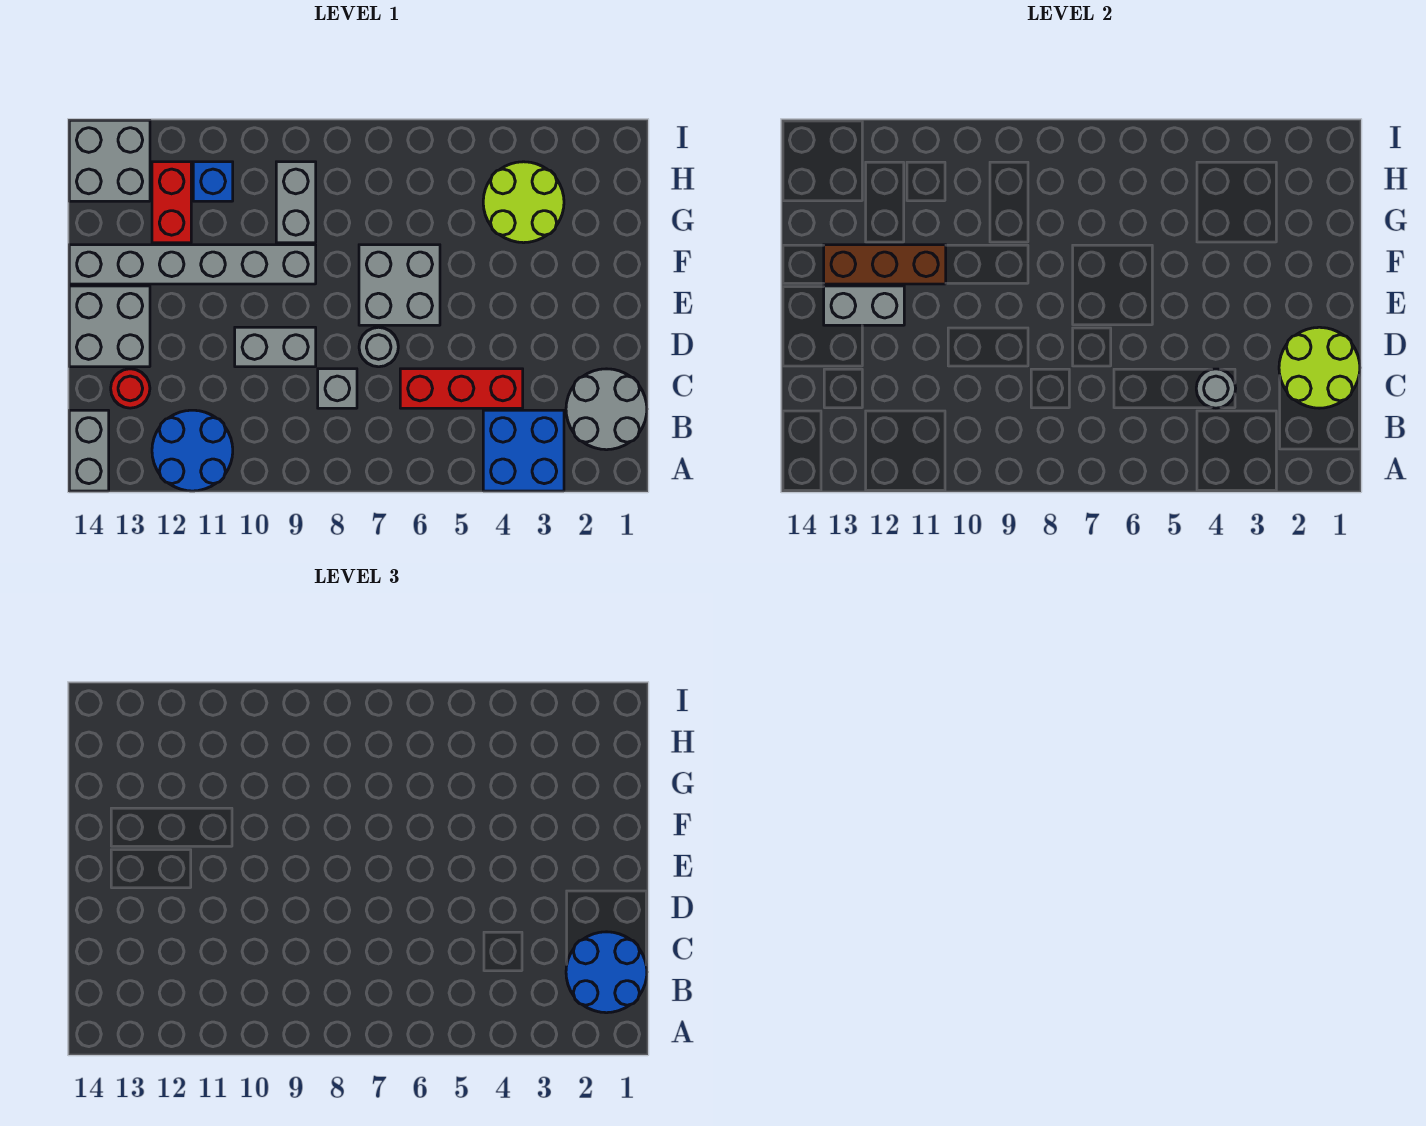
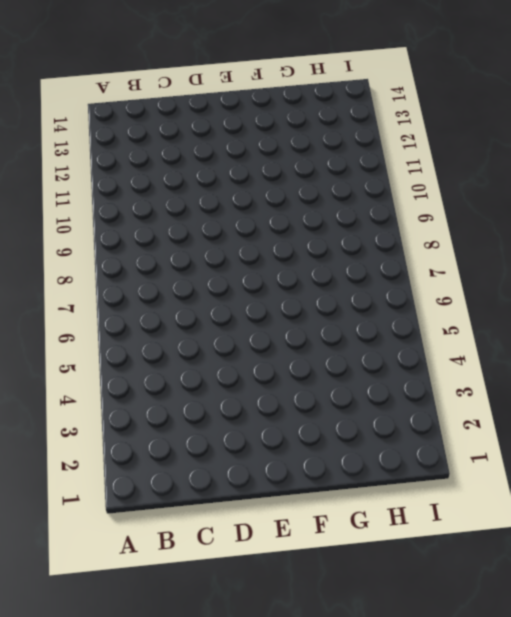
none -> blue brick A3:B4 level 1
none -> blue round brick A11:B12 level 1
none -> grey brick A14:B14 level 1

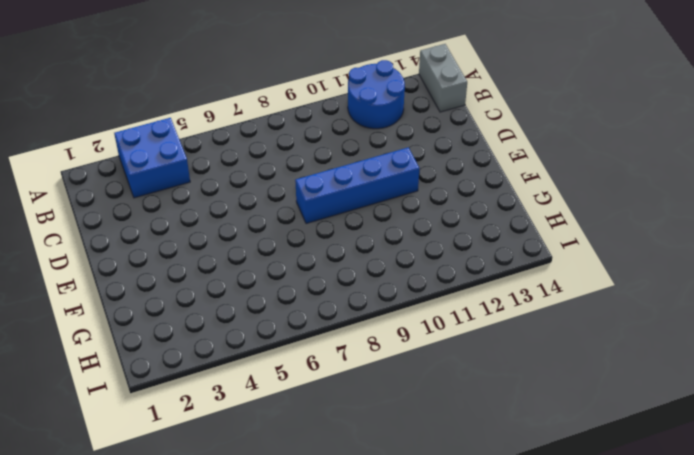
blue brick E8:E11 level 1 -> none
none -> grey round brick B1:C2 level 1
none -> red brick C4:C6 level 1
none -> grey brick C8 level 1

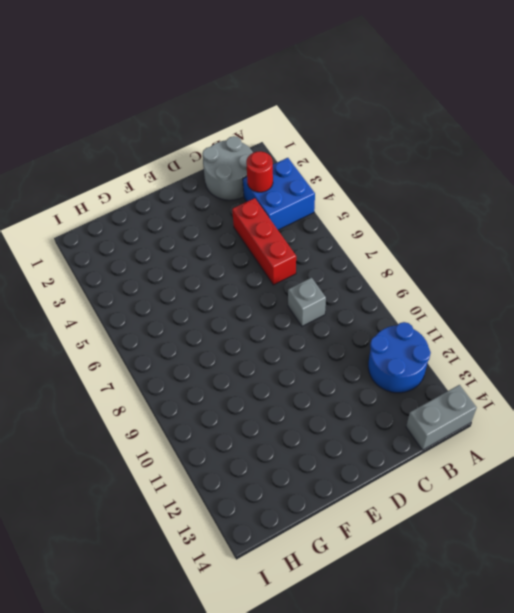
red round brick B3 level 2 -> red round brick C13 level 1
none -> grey round brick D7 level 1
none -> grey brick D9:D10 level 1
none -> grey brick D13:E14 level 1

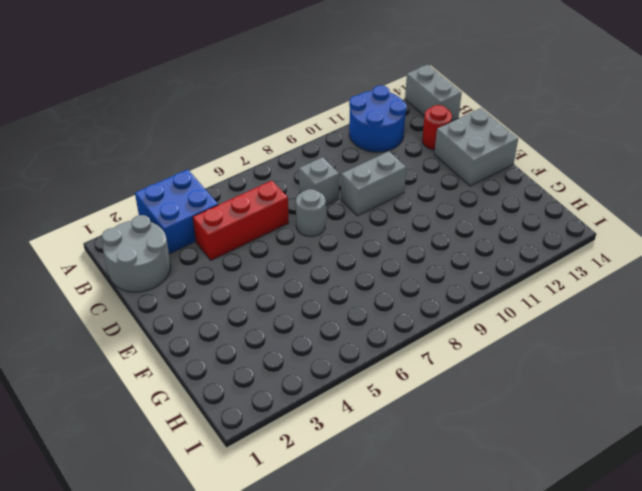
none -> grey brick E6:F7 level 1
none -> grey brick F9:F14 level 1
none -> lime round brick G3:H4 level 1

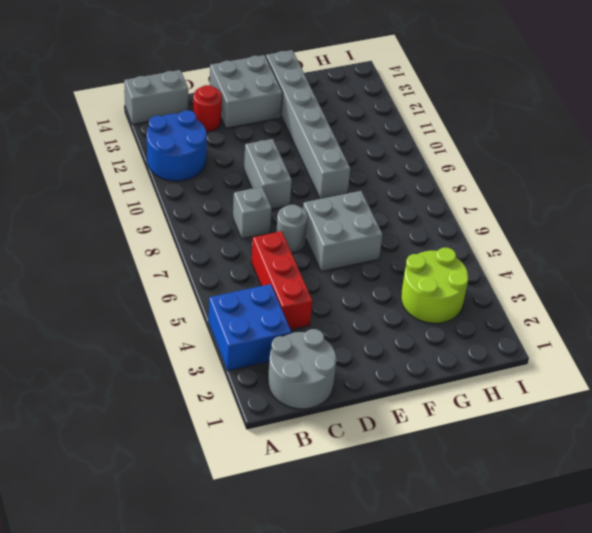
none -> grey brick G9:H9 level 1
none -> red brick G12:H12 level 1
none -> blue brick H11 level 1

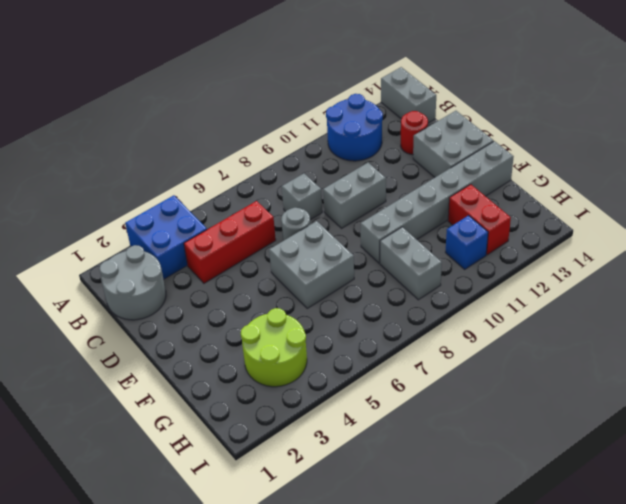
none -> grey brick H13:I14 level 1
none -> lime round brick C1:D2 level 2
none -> grey round brick C4 level 2

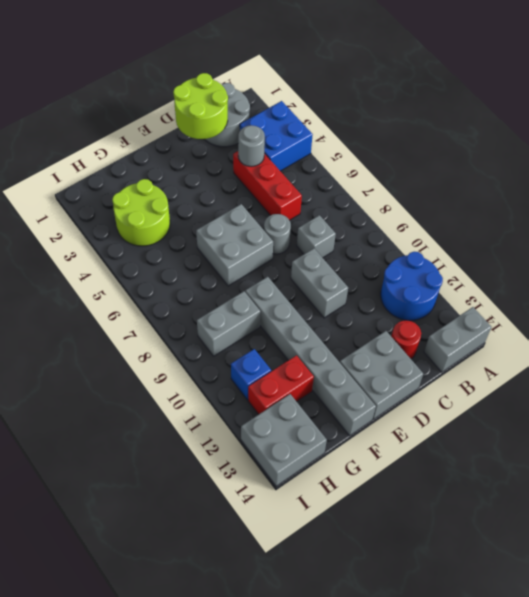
none -> grey brick E12:E13 level 2
none -> brown brick F11:F13 level 2
none -> blue round brick B1:C2 level 3

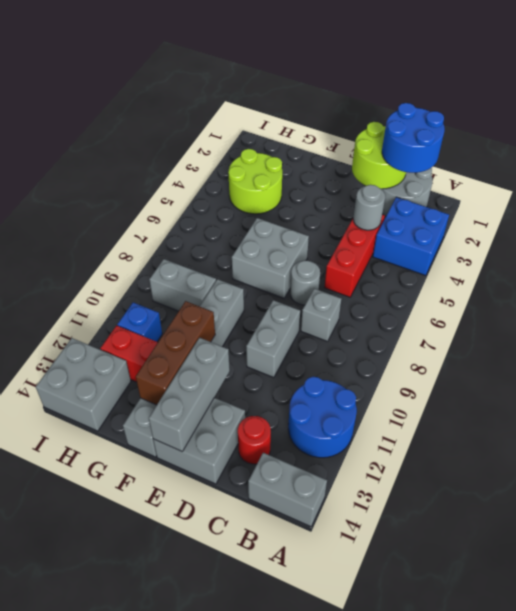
grey brick E12:E14 level 2 -> grey brick E12:E13 level 2

